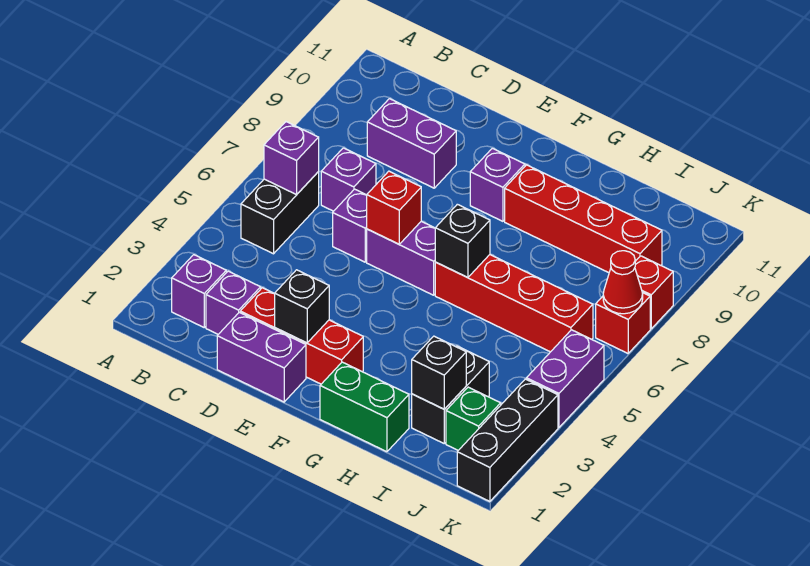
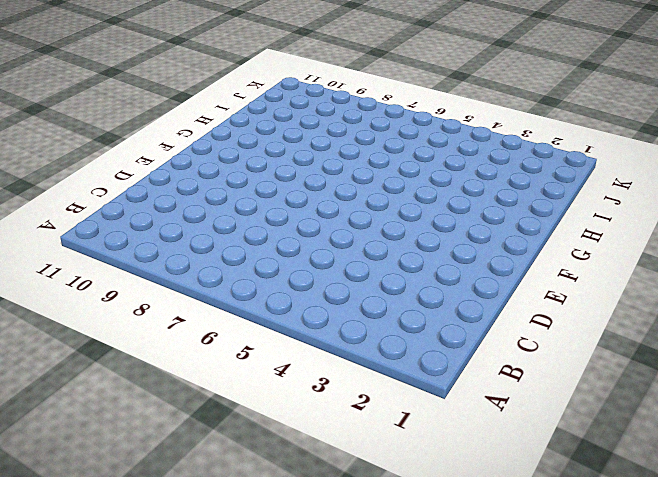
none -> purple brick B2 level 1
none -> black brick B5:B6 level 1
none -> purple brick C2 level 1

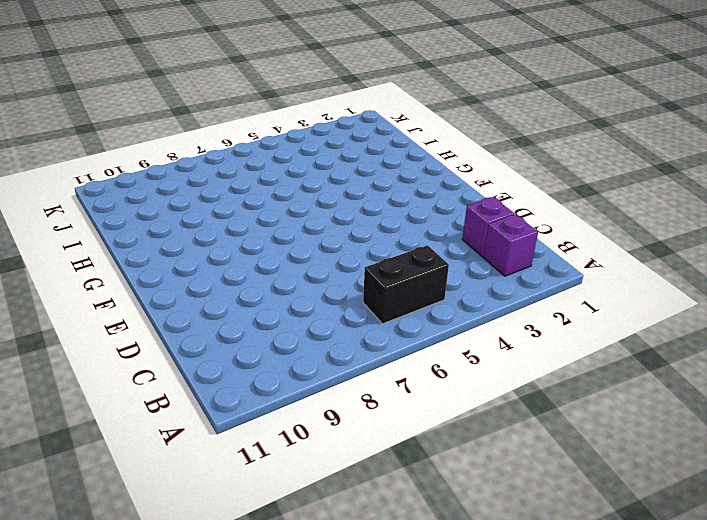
none -> purple brick C7 level 1
none -> purple brick C9:D9 level 1
none -> purple brick D1:E1 level 1

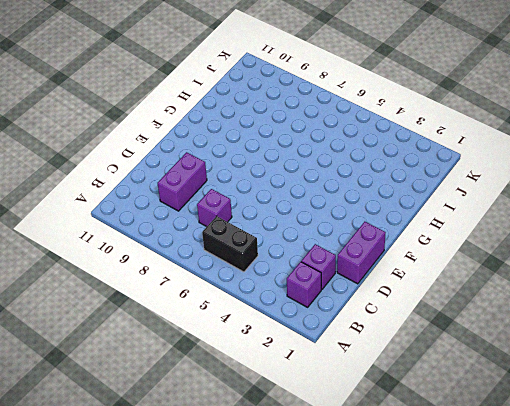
none -> red brick D2:F2 level 1
none -> purple brick D6 level 1
none -> purple brick E6:F6 level 1

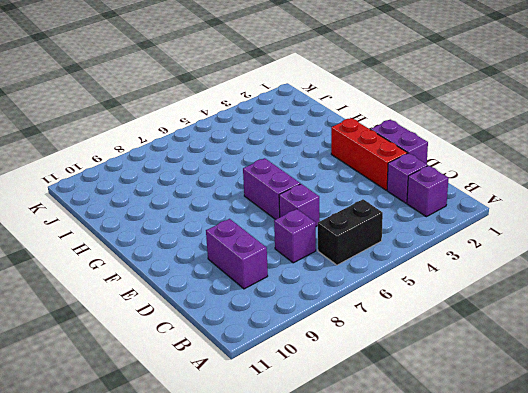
none -> purple brick F9 level 1
none -> green brick G1:H1 level 1
none -> red brick G6:J6 level 1

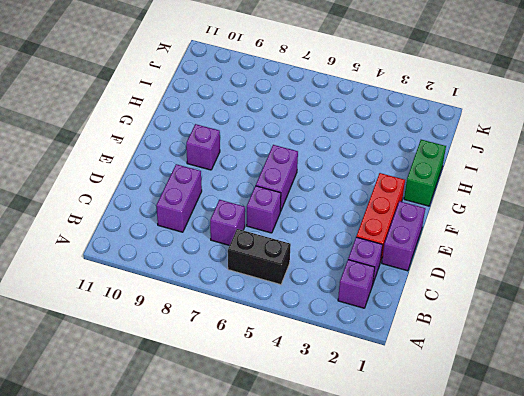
none -> red brick G6:J6 level 1
none -> red brick G9:J9 level 1
none -> black brick I2:I3 level 1

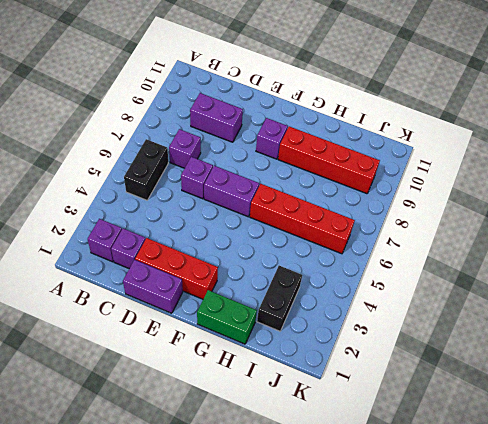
none -> green brick J2 level 1
none -> black brick K1:K3 level 1
none -> purple brick K4:K5 level 1

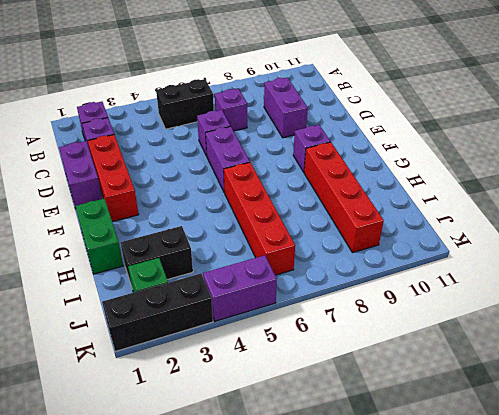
none -> red brick K7 level 1
none -> red brick K8 level 1
none -> purple brick B6 level 2

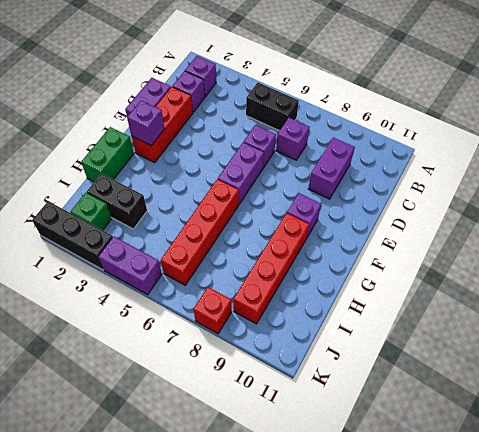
purple brick F2 level 2 -> purple brick B6 level 2
none -> red brick K7 level 1
none -> black brick E2 level 2
none -> red brick E6 level 2

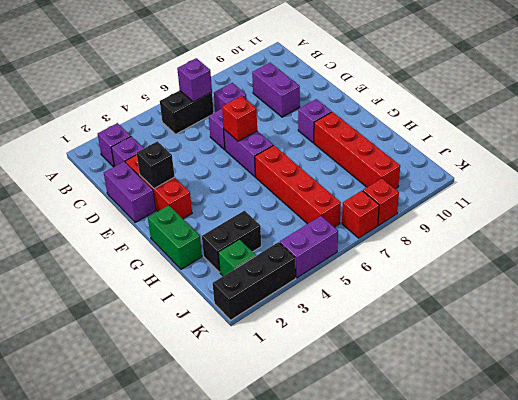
none -> black brick G6 level 2
none -> black brick I2 level 2
none -> red cone K7 level 2

